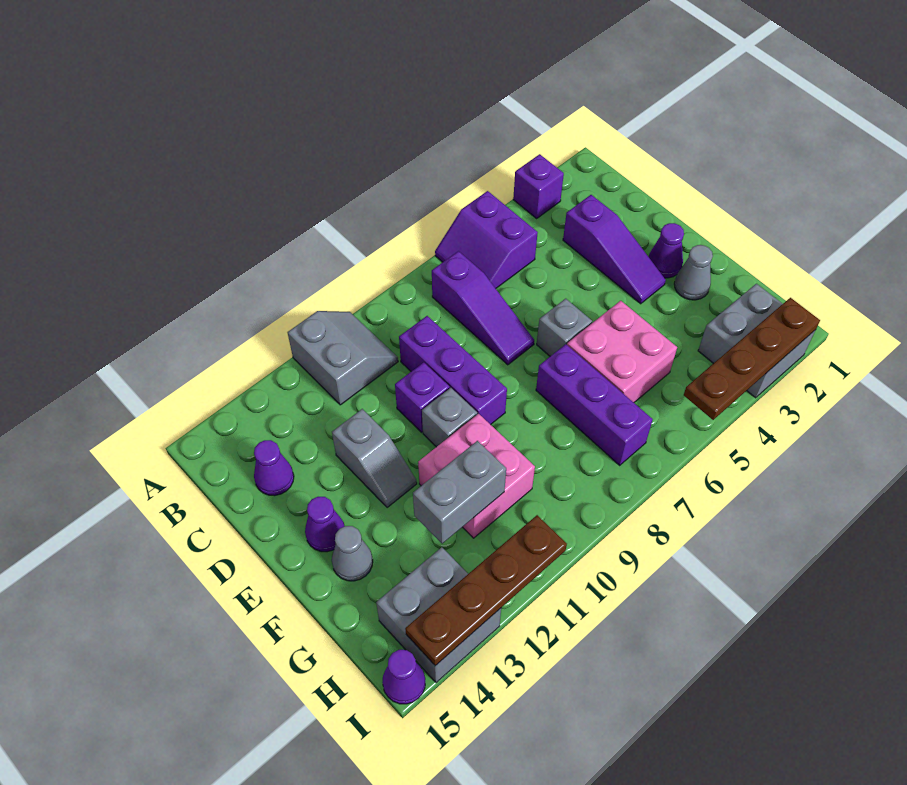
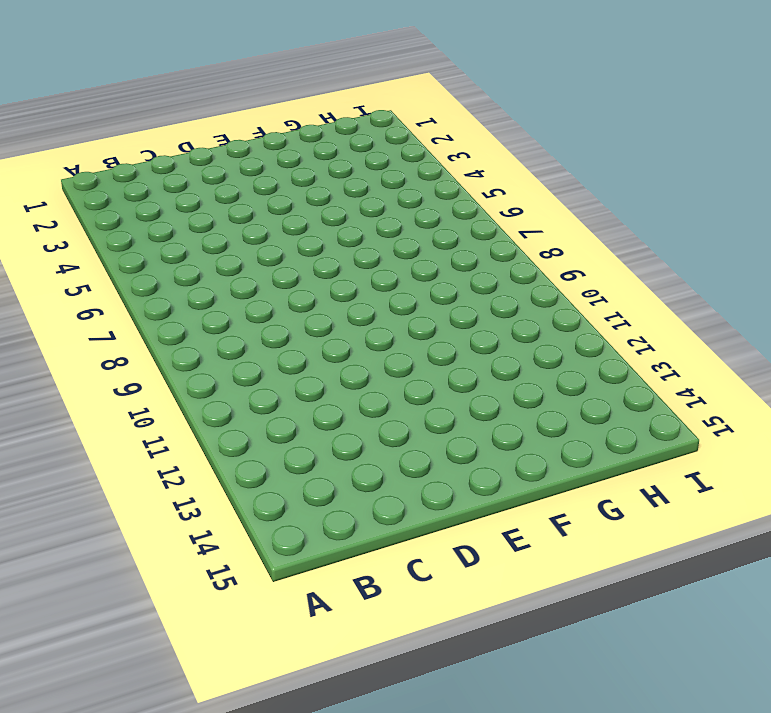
none -> purple brick A3 level 1
none -> purple slope A5:B6 level 1 top 5
none -> grey slope A10:B11 level 1 top 11

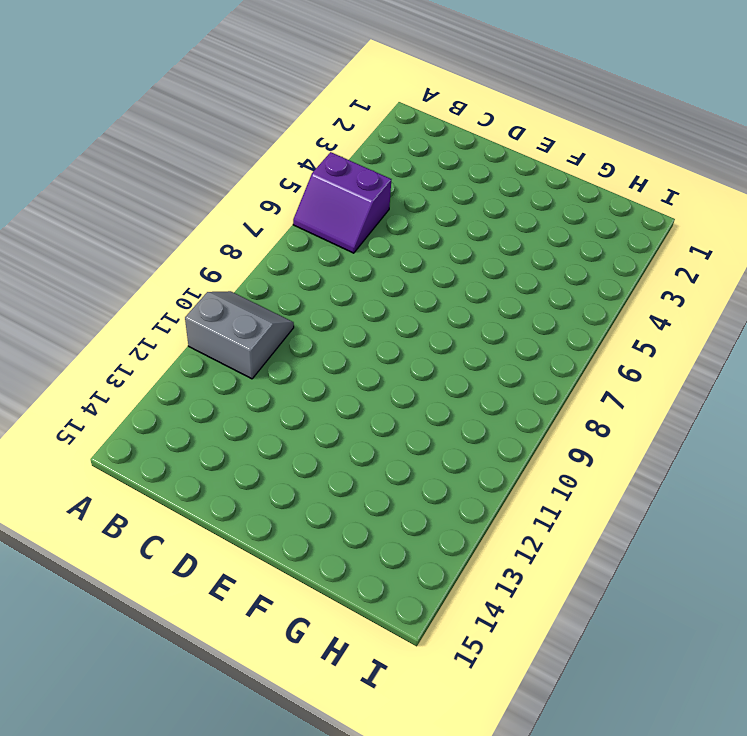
none -> purple brick A3 level 1
none -> purple slope B7:D7 level 1 top B
none -> purple slope C3:E3 level 1 top C

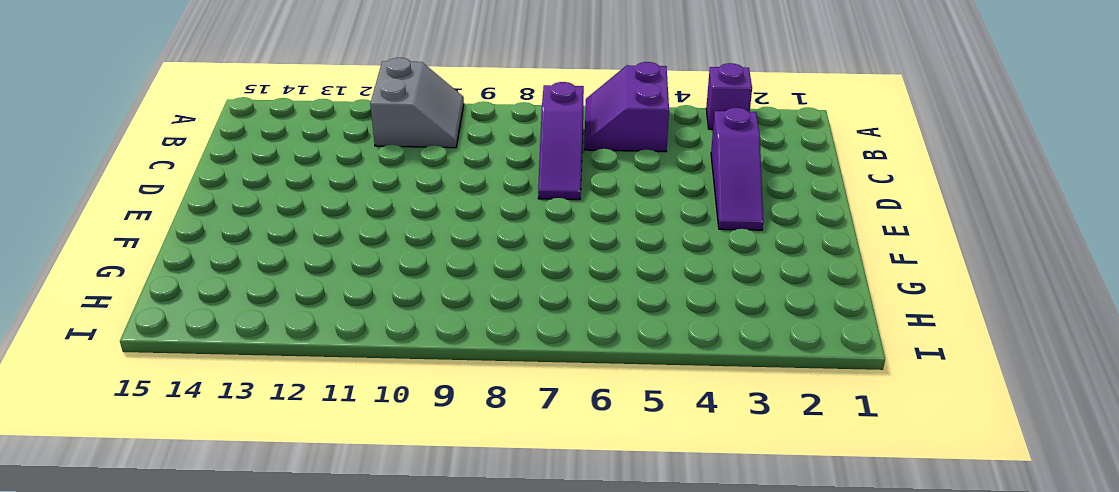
none -> purple brick C9:E9 level 1
none -> purple cone C14 level 1
none -> purple brick D10 level 1

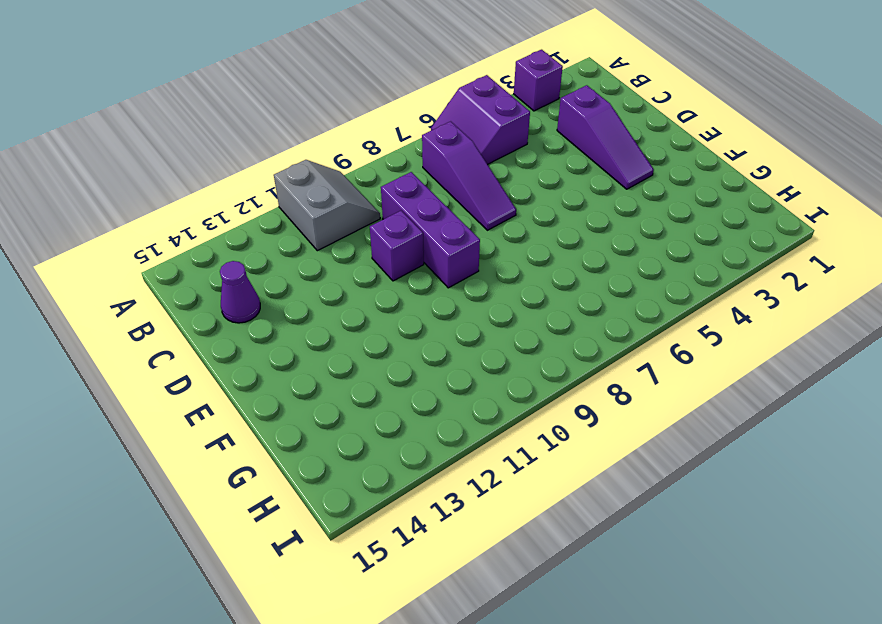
none -> grey slope D12:E12 level 1 top D
none -> purple cone E2 level 1
none -> grey brick E6 level 1

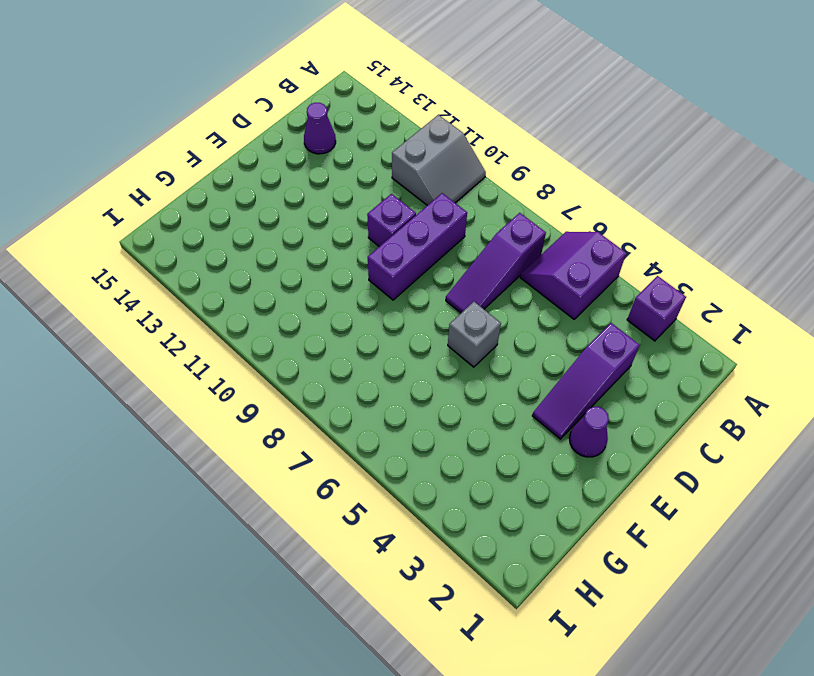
none -> grey slope D12:E12 level 1 top D
none -> grey brick E10 level 1
none -> purple cone E14 level 1

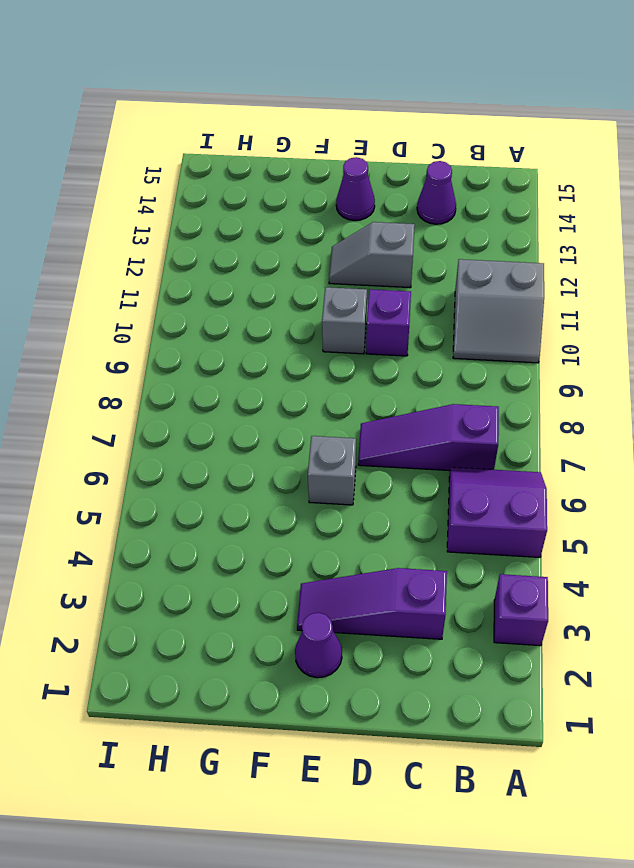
none -> purple brick C9:E9 level 1
none -> grey cone F2 level 1
none -> pink brick F5:G6 level 1

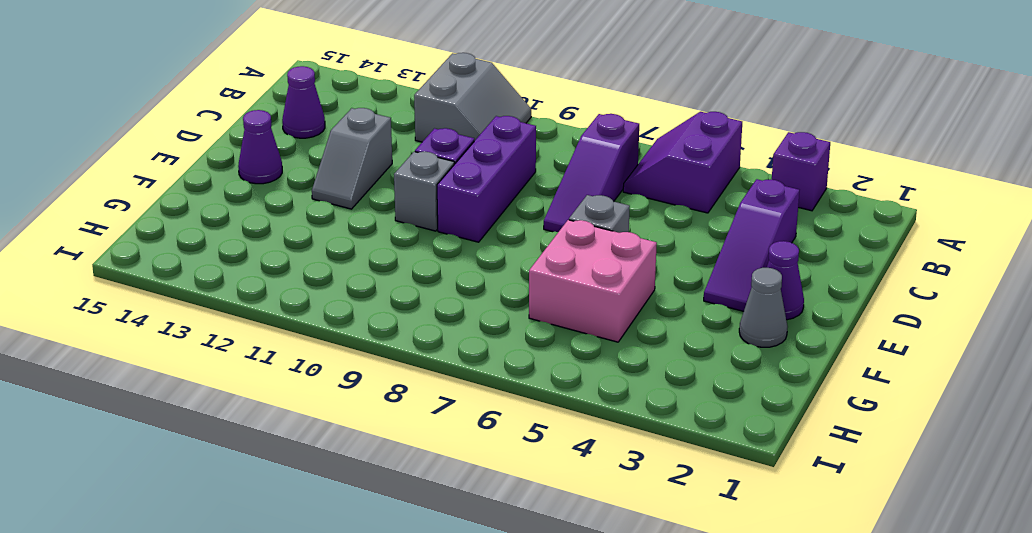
none -> purple brick F7:H7 level 1
none -> pink brick F10:G11 level 1
none -> grey cone F14 level 1

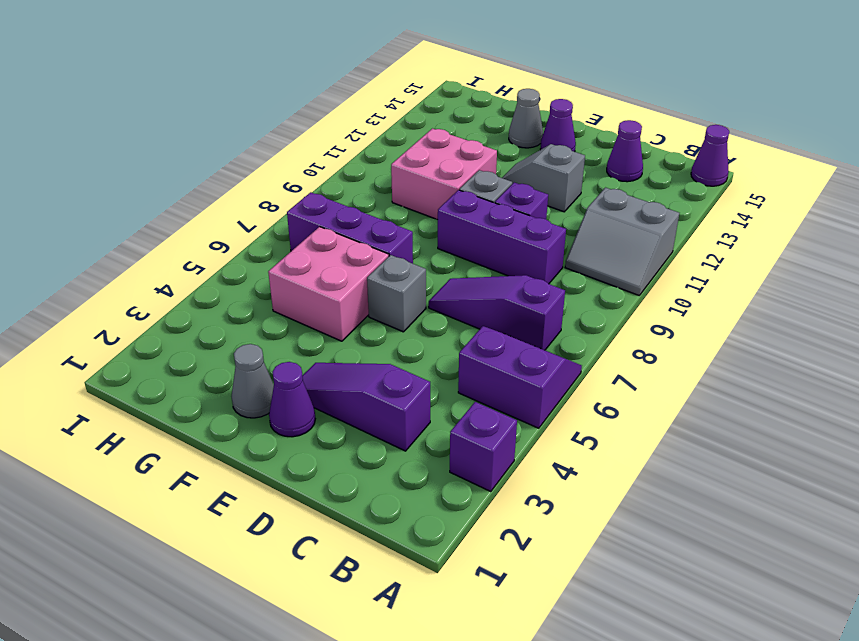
purple cone A15 level 1 -> purple cone I15 level 1
none -> grey brick H2:I3 level 1
none -> grey brick H13:I14 level 1
none -> grey brick G11:G12 level 2

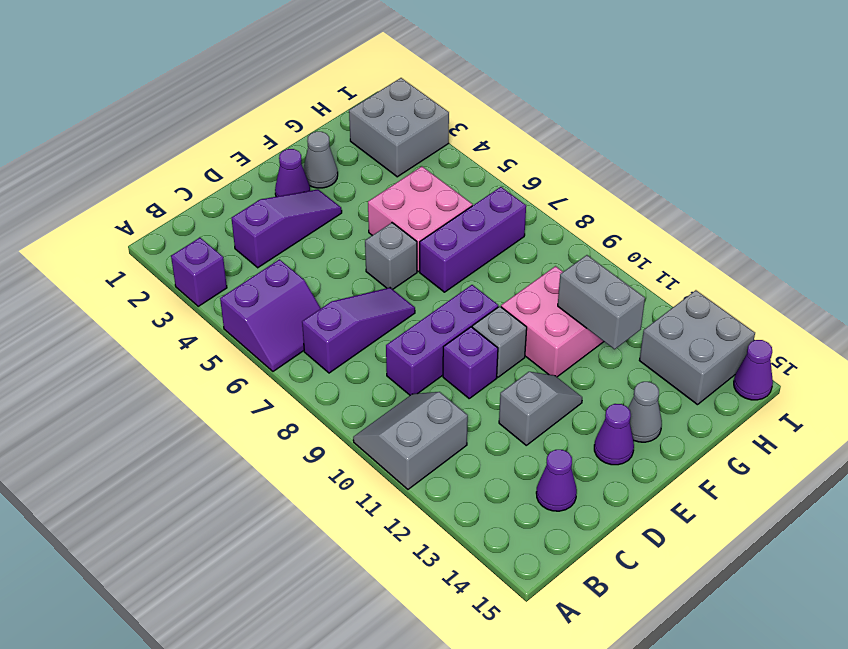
none -> brown plate I2:I5 level 2
none -> brown plate I11:I14 level 2

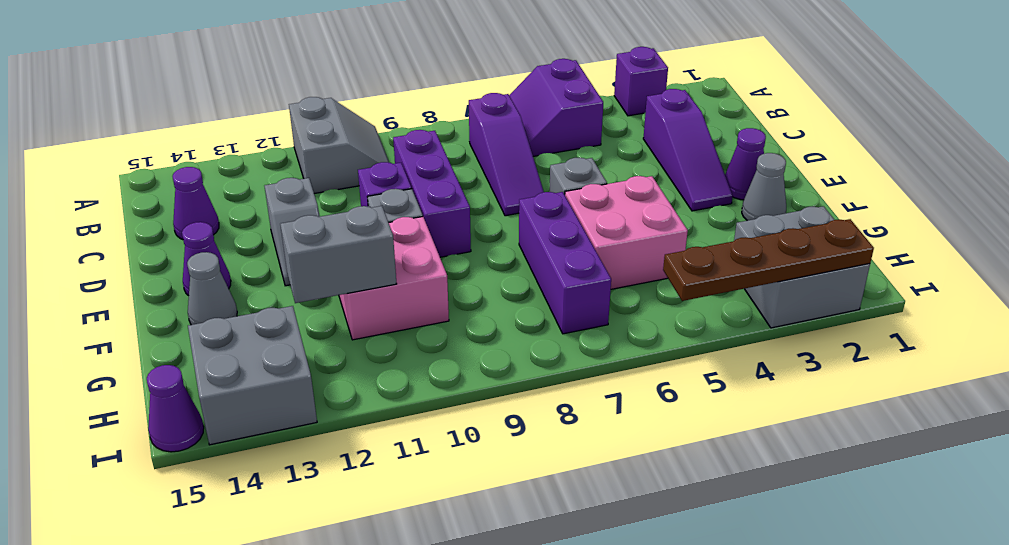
none -> brown plate I11:I14 level 2

